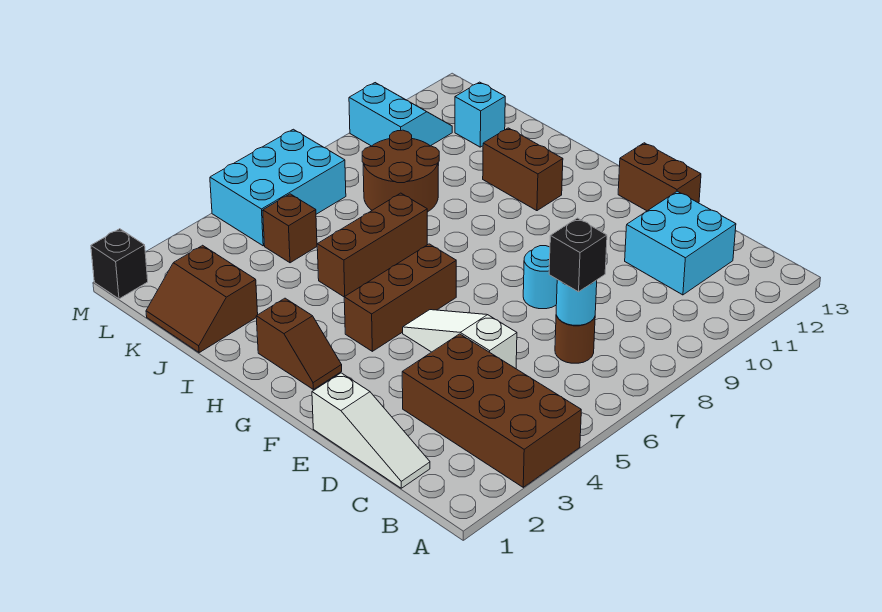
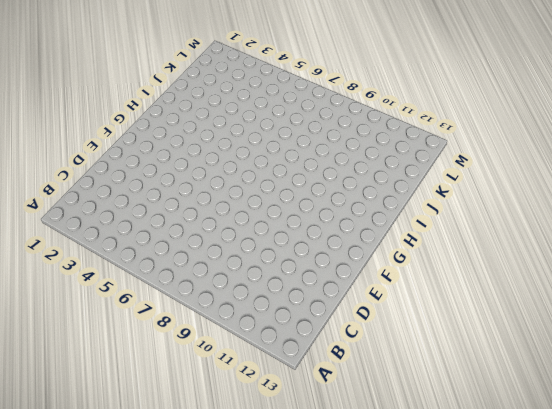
none -> brown brick A3:D4 level 1
none -> white slope C1:E1 level 1 top E
none -> brown round brick C7 level 1

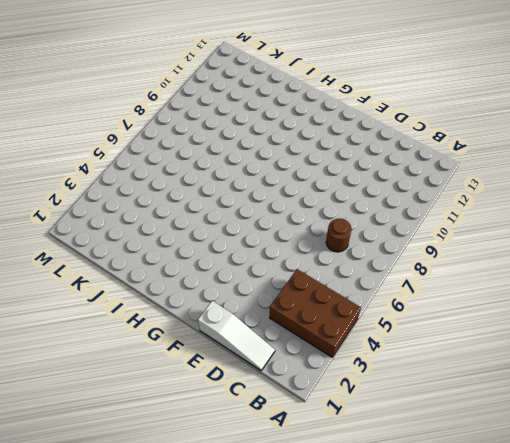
brown brick A3:C4 level 1 -> brown brick A3:D4 level 1
none -> cyan brick C11:D12 level 1
none -> white slope D5:F5 level 1 top D
none -> cyan round brick E8 level 1

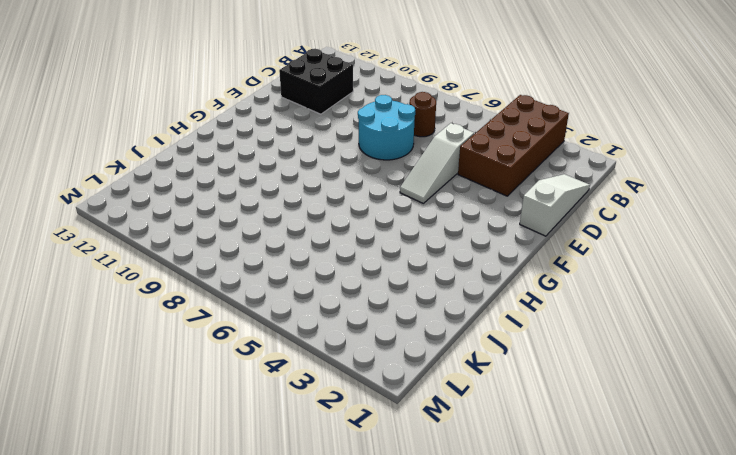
black brick C11:D12 level 1 -> cyan brick C11:D12 level 1
cyan round brick D7:E8 level 1 -> cyan round brick E8 level 1
none -> brown brick E13:F13 level 1
none -> brown slope G2:H2 level 1 top H
none -> brown brick G4:G6 level 1

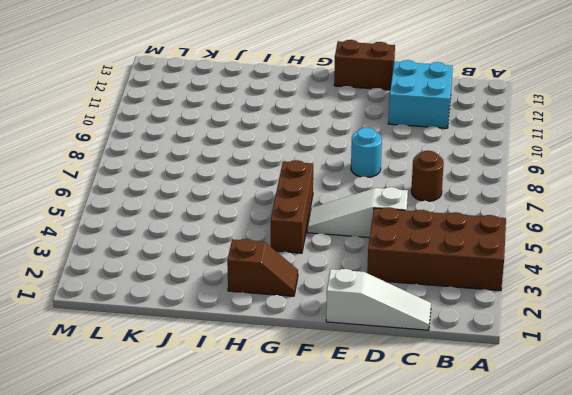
none -> brown brick H11:I11 level 1
none -> brown brick I5:I7 level 1
none -> brown slope J1:K2 level 1 top 2

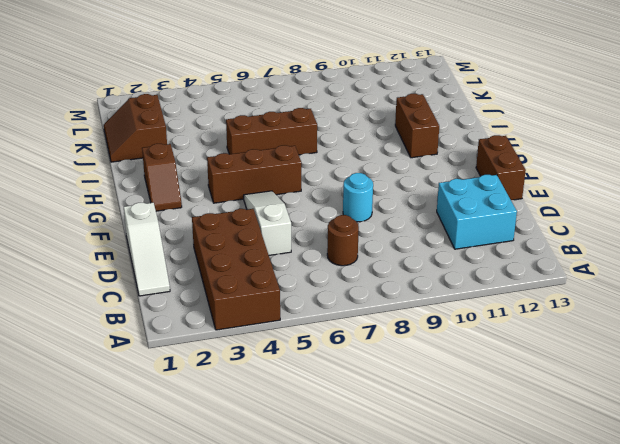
none -> brown round brick J8:K9 level 1
none -> brown brick K5 level 1
none -> cyan brick K12 level 1

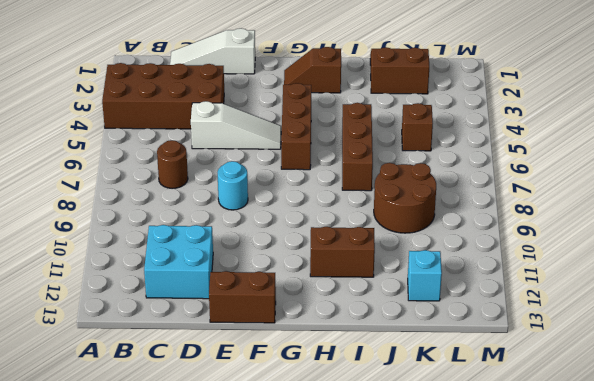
none -> cyan brick L5:M7 level 1
none -> cyan slope L10:M11 level 1 top 10
none -> black brick M1 level 1

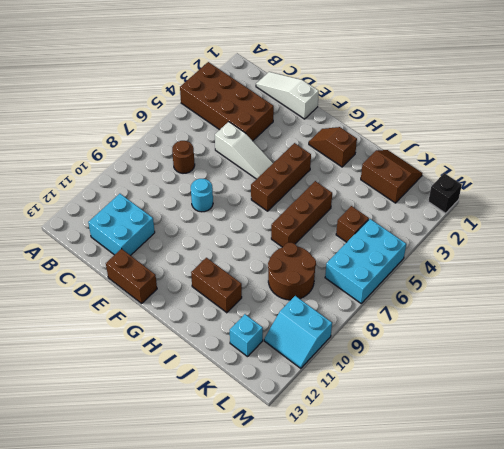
none -> cyan round brick C7 level 2
none -> black brick C7 level 3

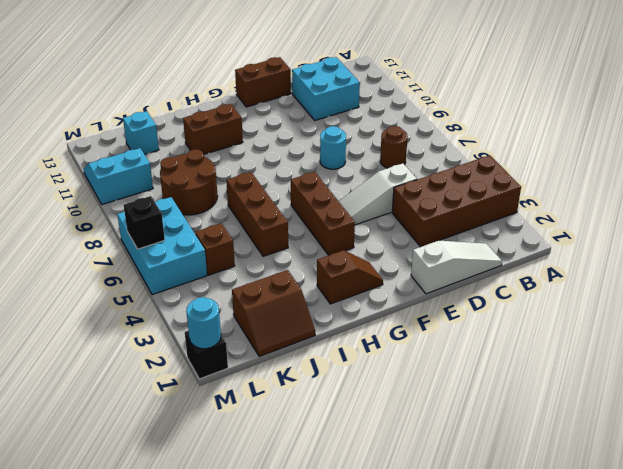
cyan round brick M1 level 2 -> cyan round brick C7 level 2
black brick M6 level 2 -> black brick C7 level 3

